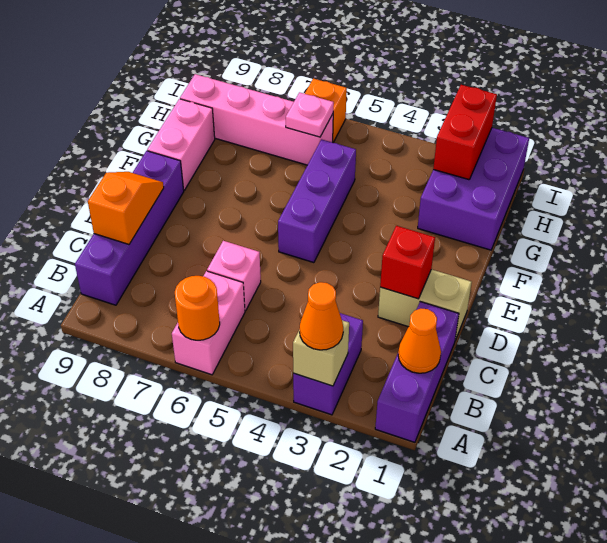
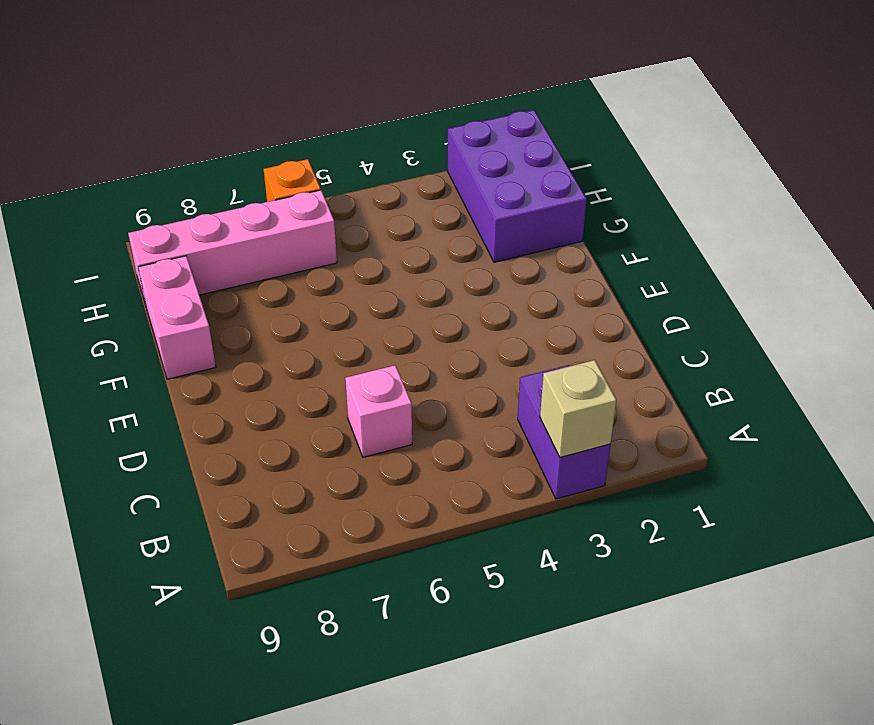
none -> purple brick A1:C1 level 1
none -> pink brick A6:B6 level 1
none -> purple brick B9:E9 level 1

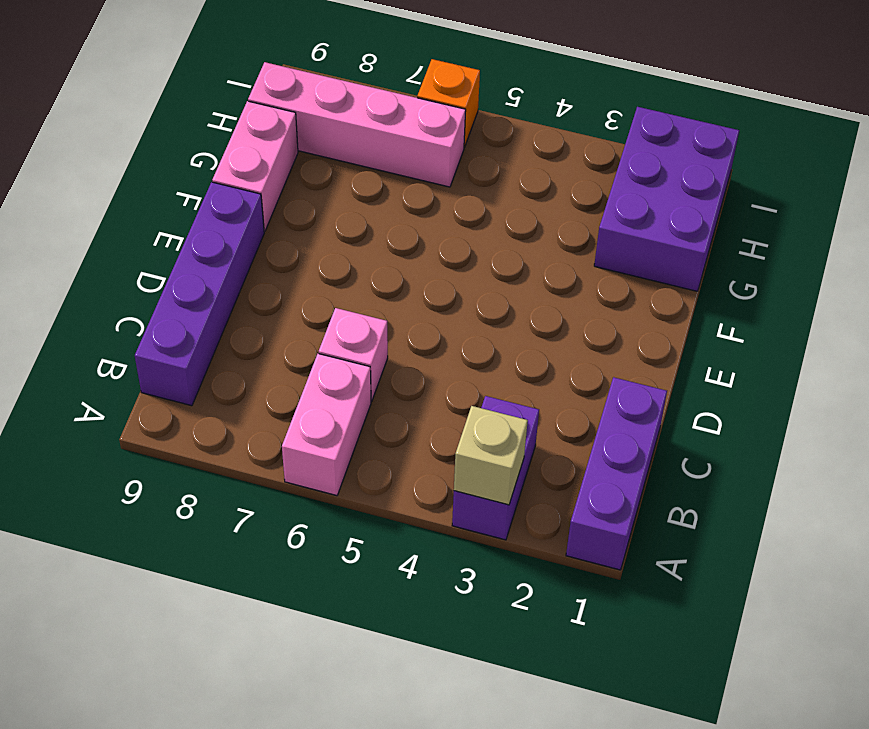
none -> tan brick D1:D2 level 1
none -> purple brick E5:G5 level 1
none -> orange round brick A6 level 2

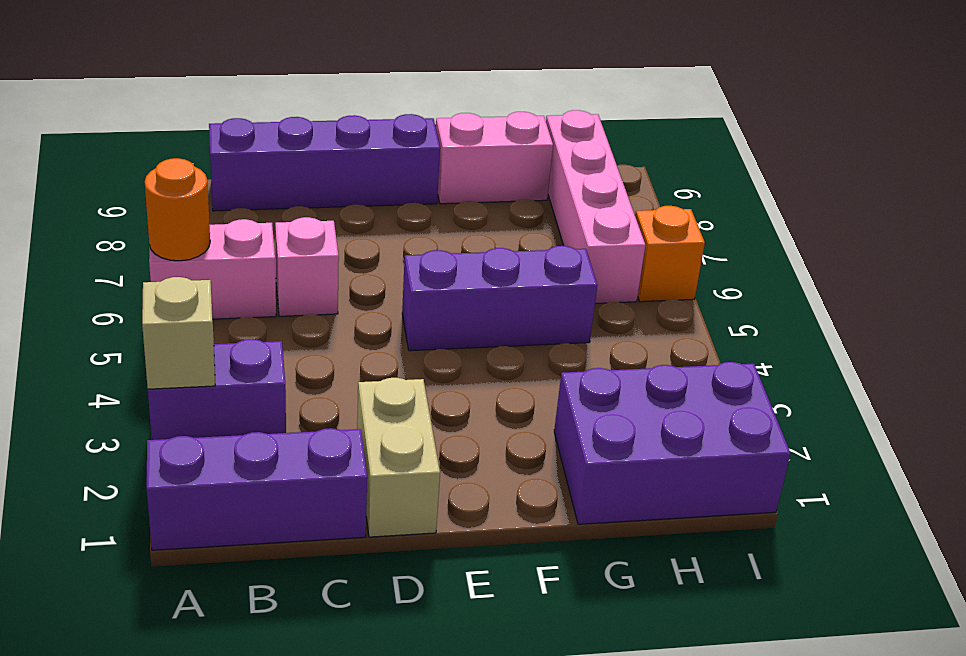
none -> orange cone B1 level 2
none -> orange slope C9:D9 level 2 top C
none -> red brick D2 level 2

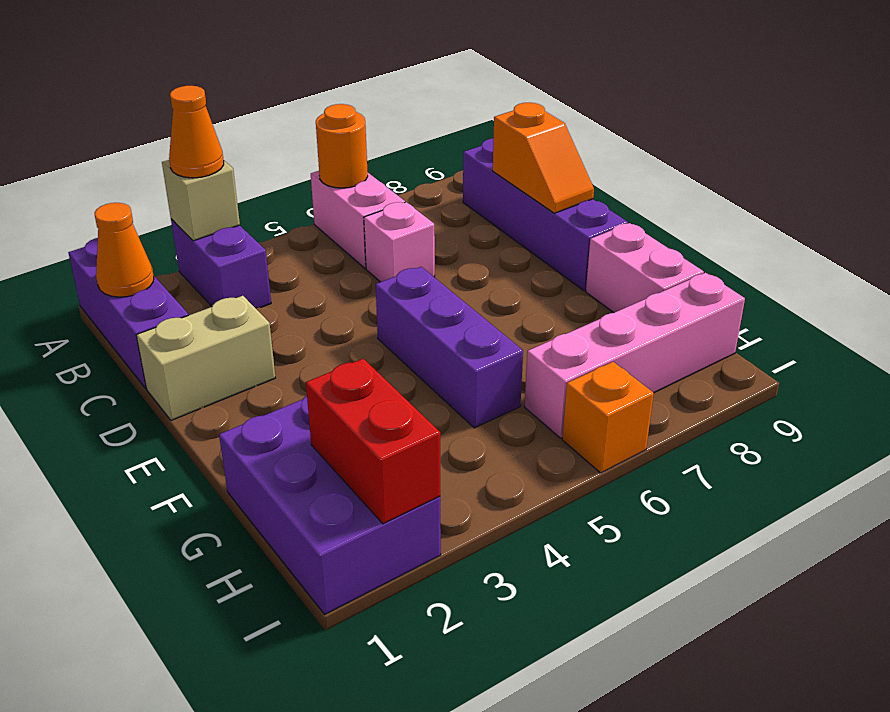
none -> red brick D2 level 2
none -> pink plate H6 level 2

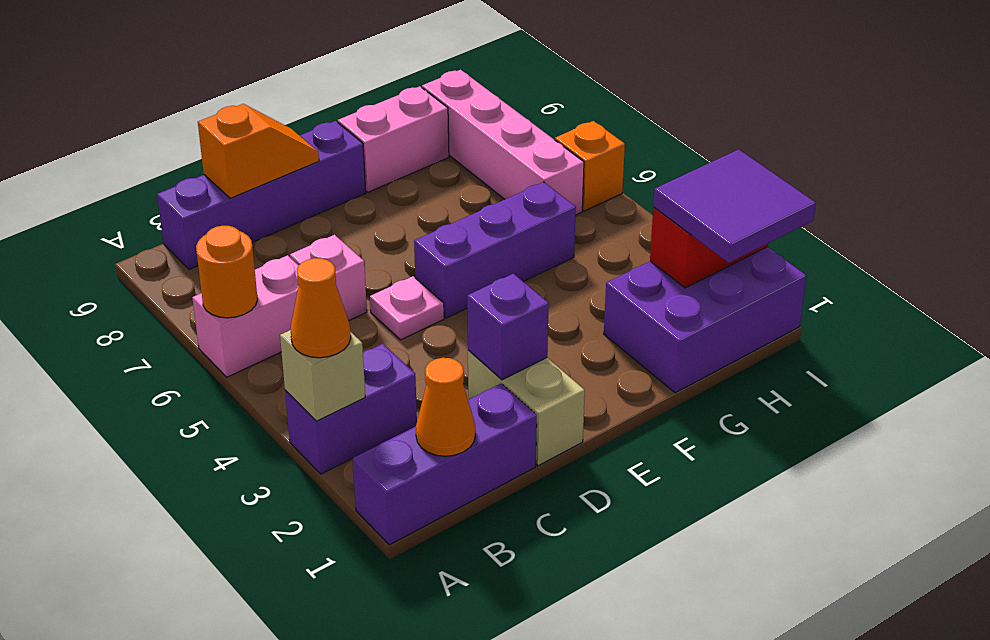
purple brick D2 level 2 -> red brick D2 level 2
pink plate D5 level 1 -> pink plate H6 level 2
purple tile H1:I2 level 3 -> none

